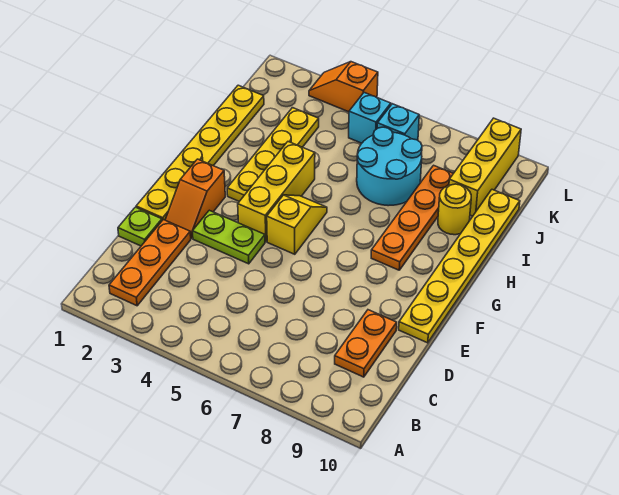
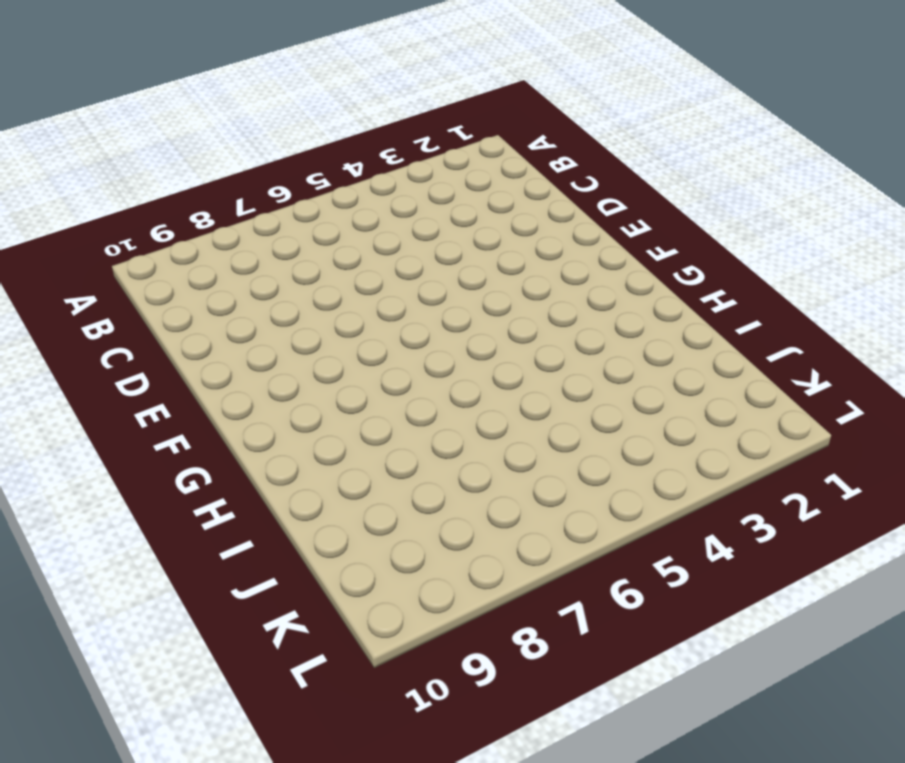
none -> orange plate B2:D2 level 1
none -> orange plate C9:D9 level 1
none -> lime plate D1 level 1

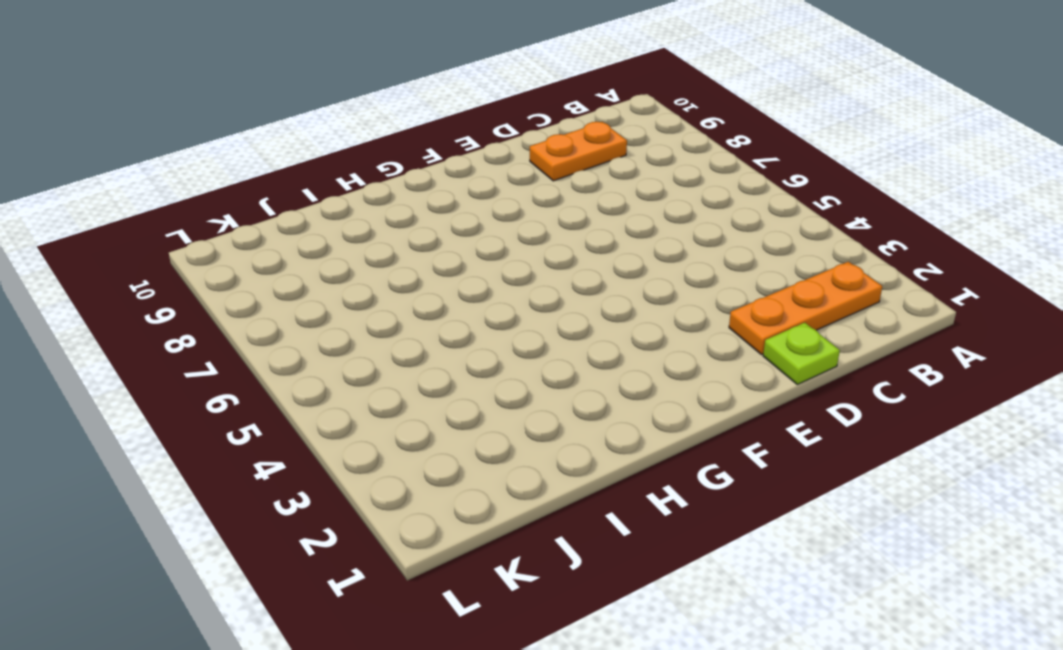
none -> yellow plate E1:J1 level 1
none -> orange slope E2:F2 level 1 top F
none -> lime plate E3:E4 level 1

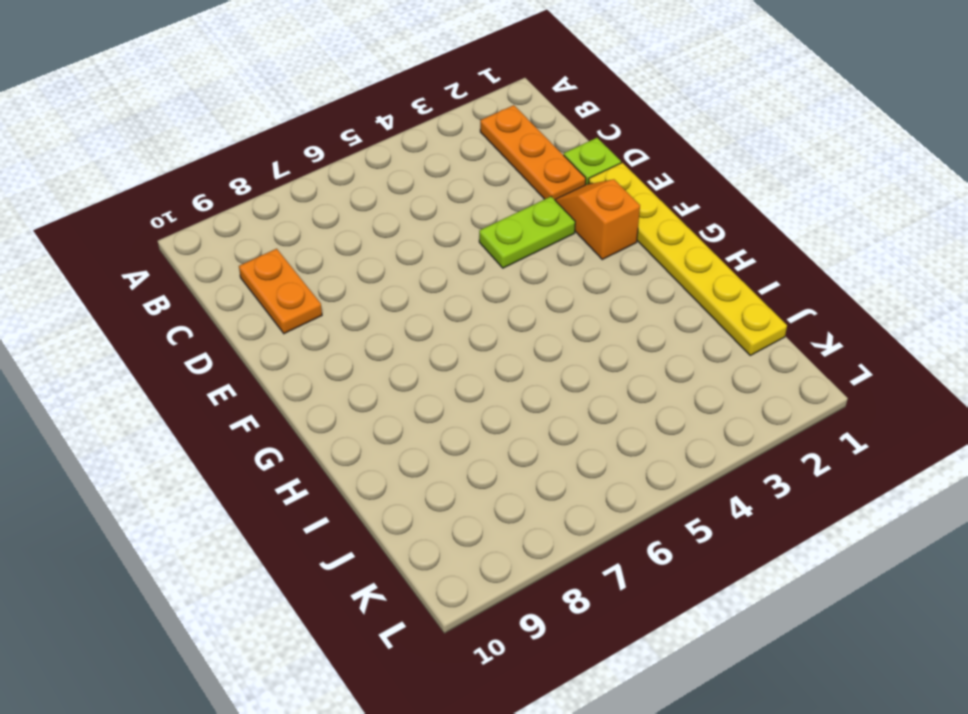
none -> yellow plate E10:J10 level 1
none -> yellow brick F4:H4 level 1
none -> yellow slope F5:G5 level 1 top F

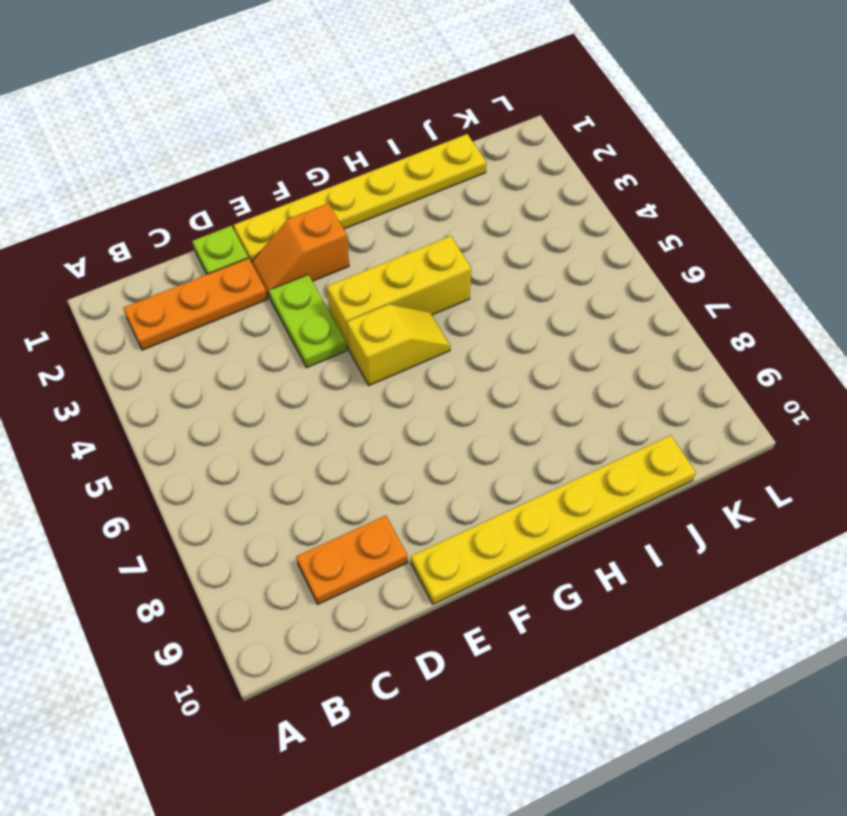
none -> yellow plate G3:J3 level 1
none -> orange plate G8:J8 level 1
none -> cyan round brick I6:J7 level 1

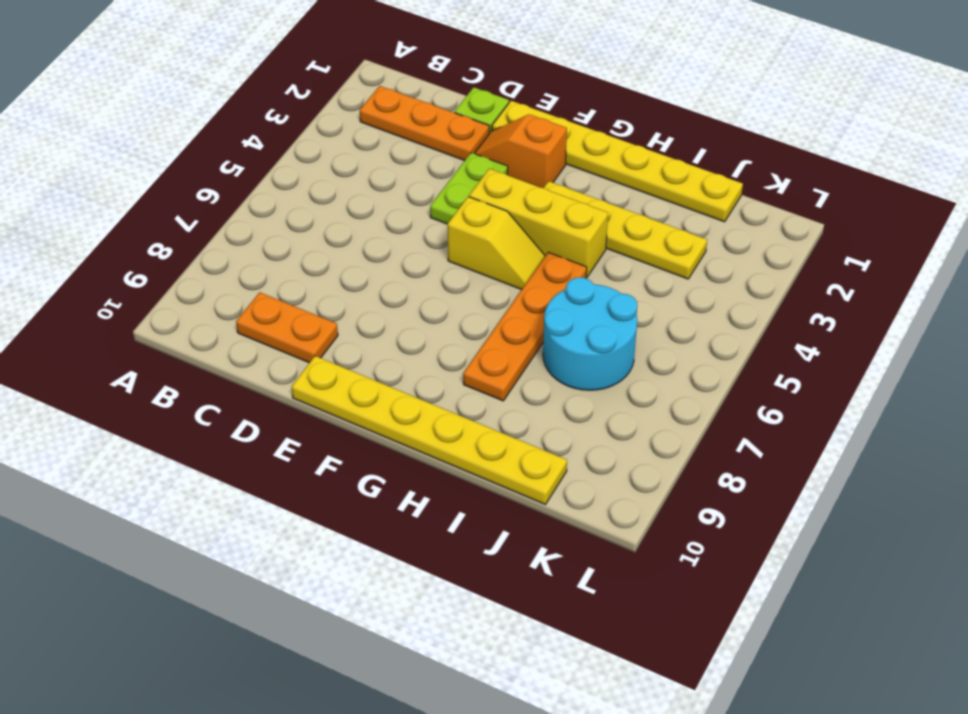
orange plate H5:H8 level 1 -> orange plate G8:J8 level 1
none -> yellow round brick I9 level 1
none -> yellow brick J9:L9 level 1
none -> cyan brick K5 level 1

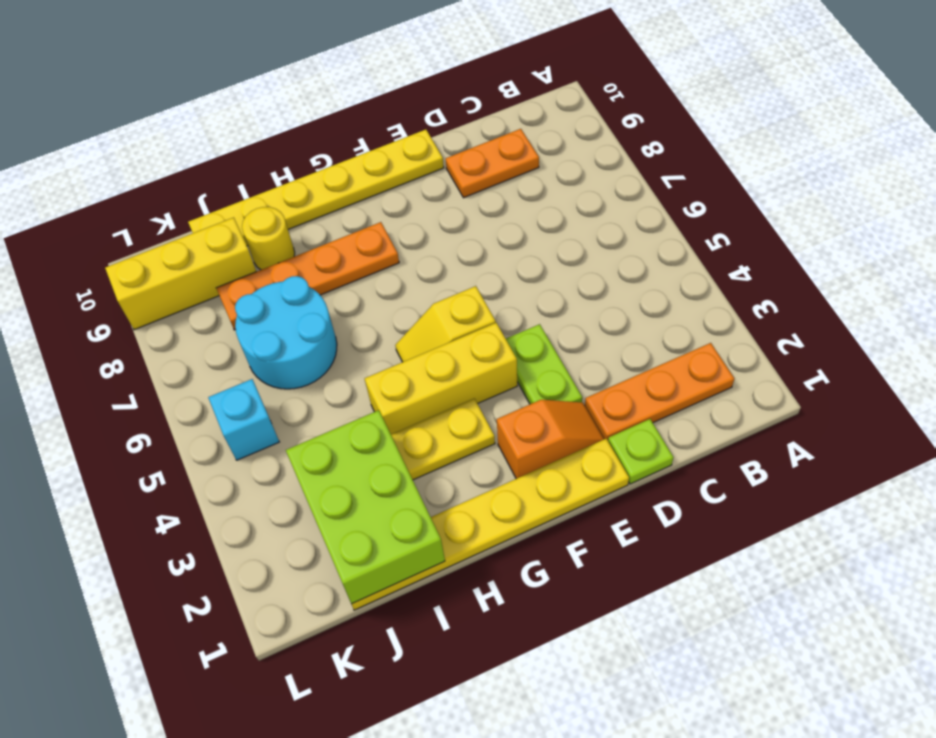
lime brick I1:J3 level 2 -> none
none -> cyan brick K6 level 1
none -> orange slope L3:L4 level 1 top 4

